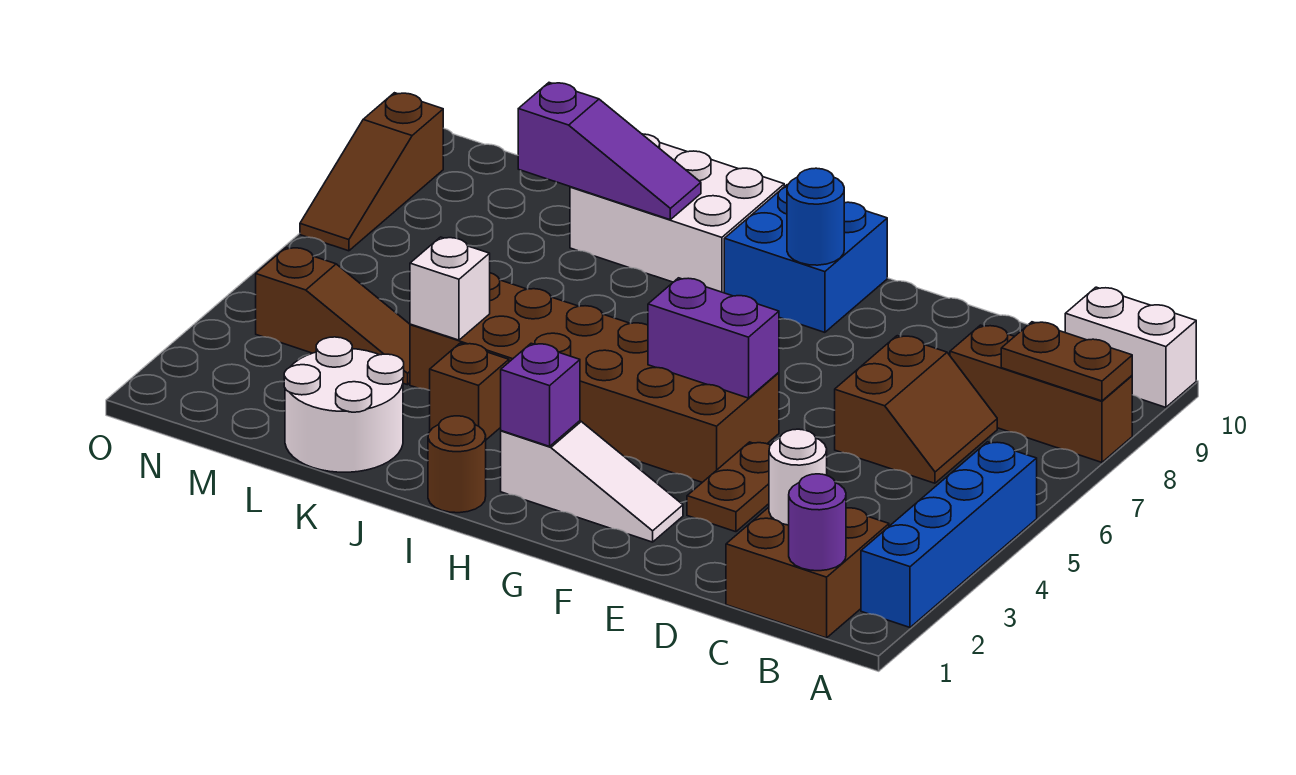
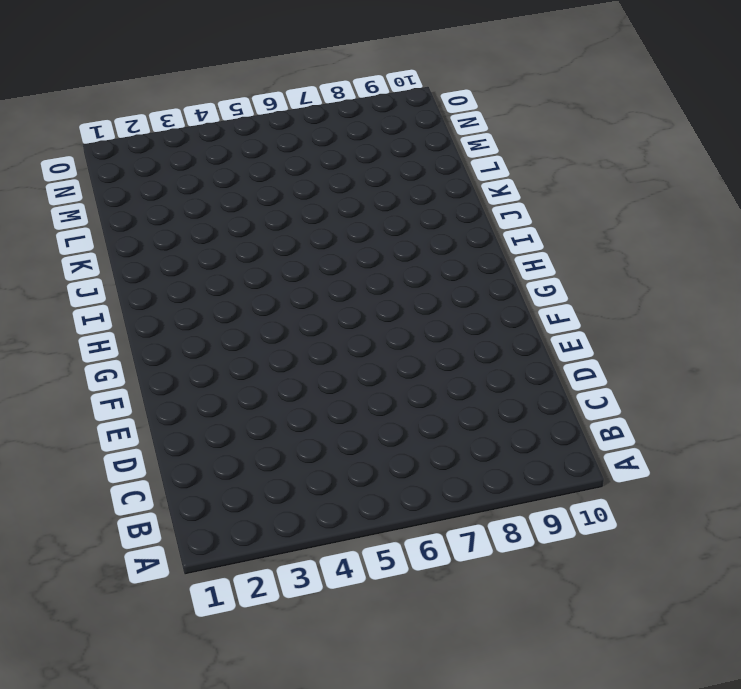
none -> blue brick A2:A5 level 1
none -> brown brick A8:C8 level 1
none -> white brick A10:B10 level 1

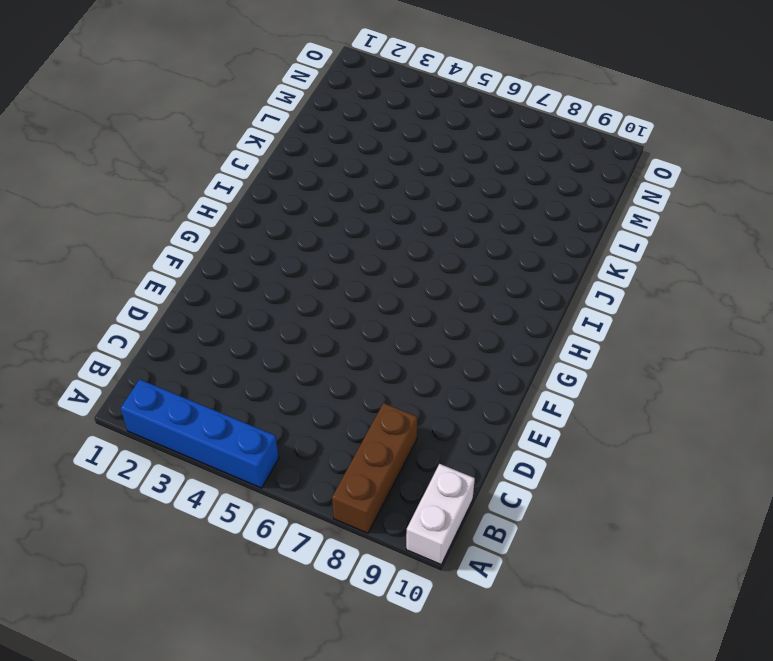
none -> brown brick B1:C2 level 1
none -> brown slope C6:D7 level 1 top D
none -> brown plate E3:E4 level 1

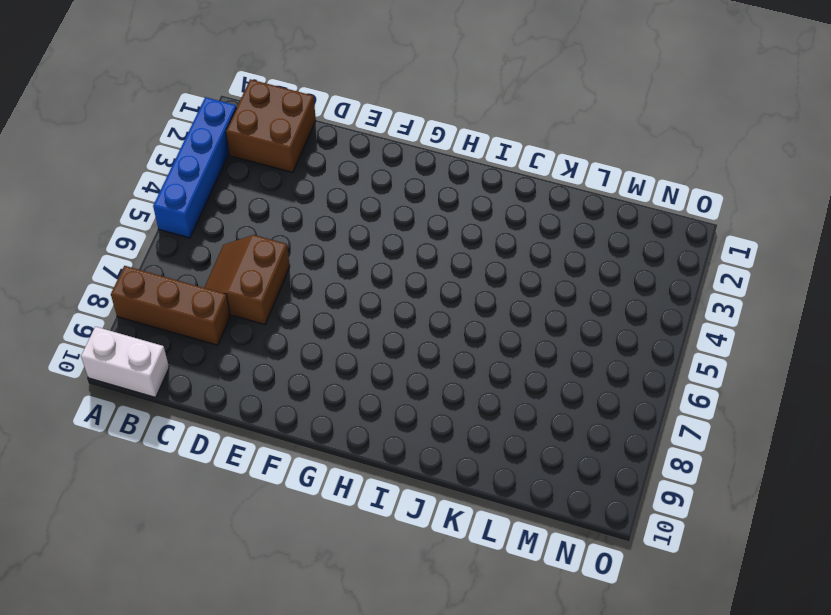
none -> brown plate E3:E4 level 1
none -> white slope F2:H2 level 1 top H
none -> brown brick F4:K5 level 1

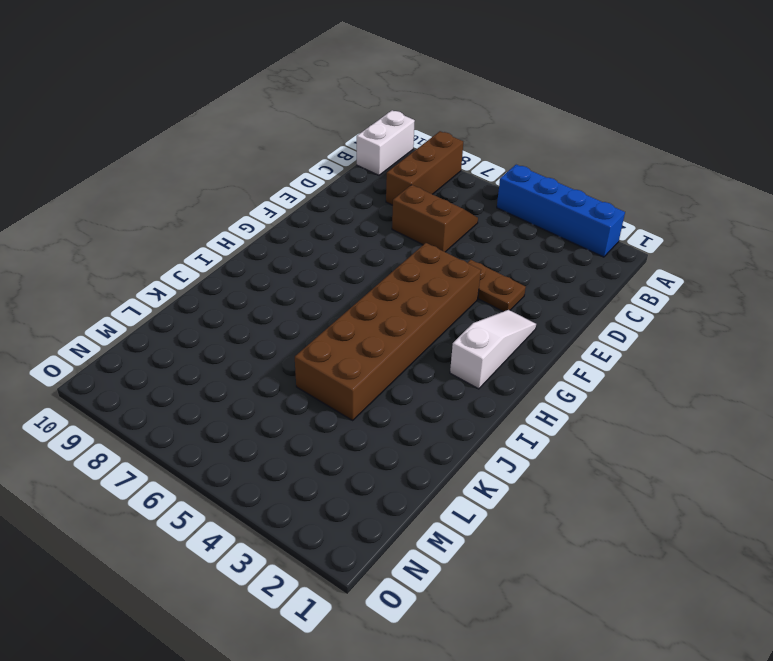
none -> brown brick B1:C2 level 1
none -> blue brick G9:H10 level 1
none -> brown round brick I1 level 1

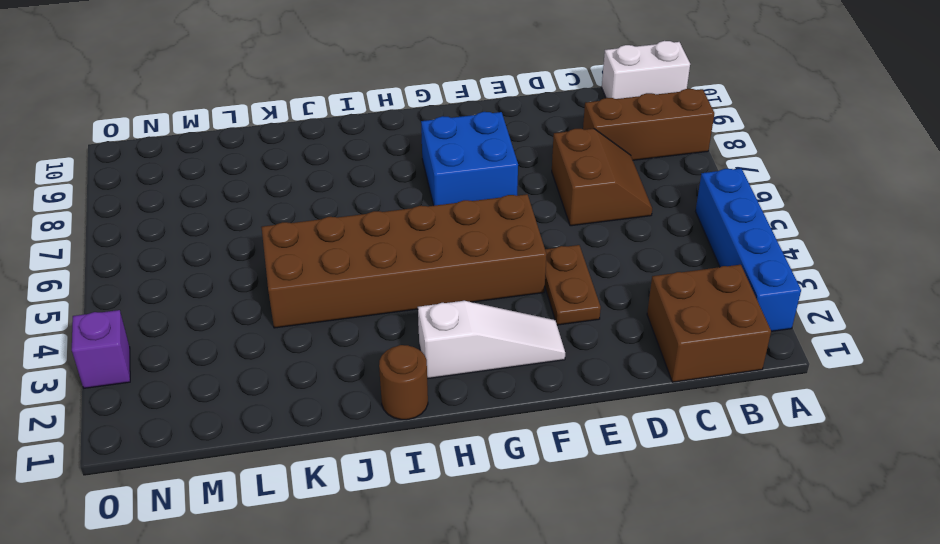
blue brick F7:G8 level 1 -> blue brick G9:H10 level 1
purple brick O3 level 1 -> purple brick H2 level 2
none -> white brick I9:K10 level 1
none -> brown brick J3 level 1
none -> white round brick K1:L2 level 1

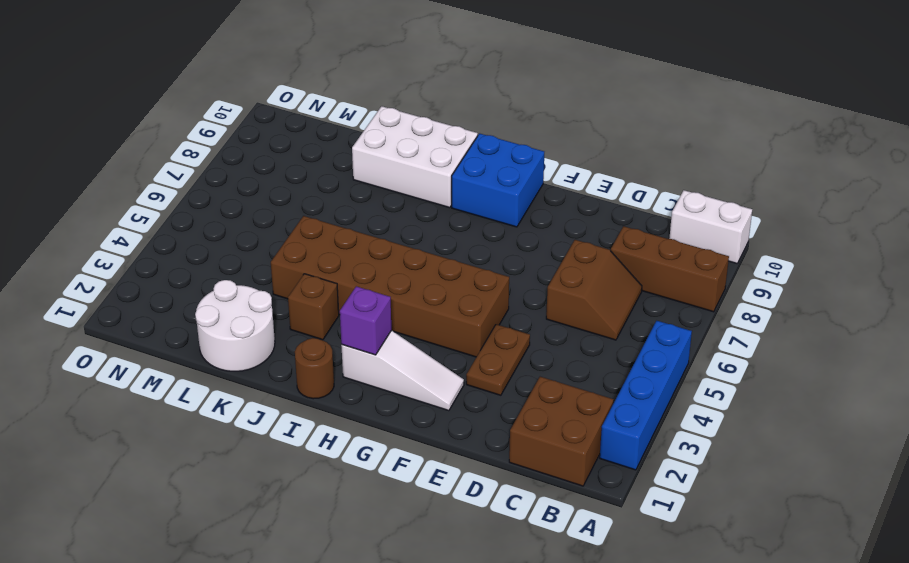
none -> brown slope L4:N4 level 1 top N
none -> brown slope O7:O9 level 1 top 9
none -> brown plate A8:B8 level 2

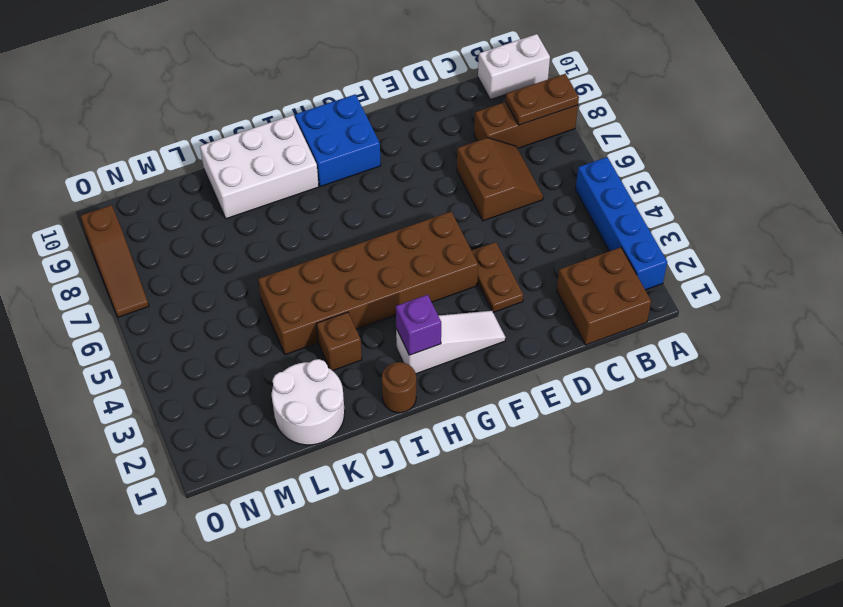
none -> brown slope L4:N4 level 1 top N
none -> purple round brick B1 level 2
none -> white round brick C2 level 2

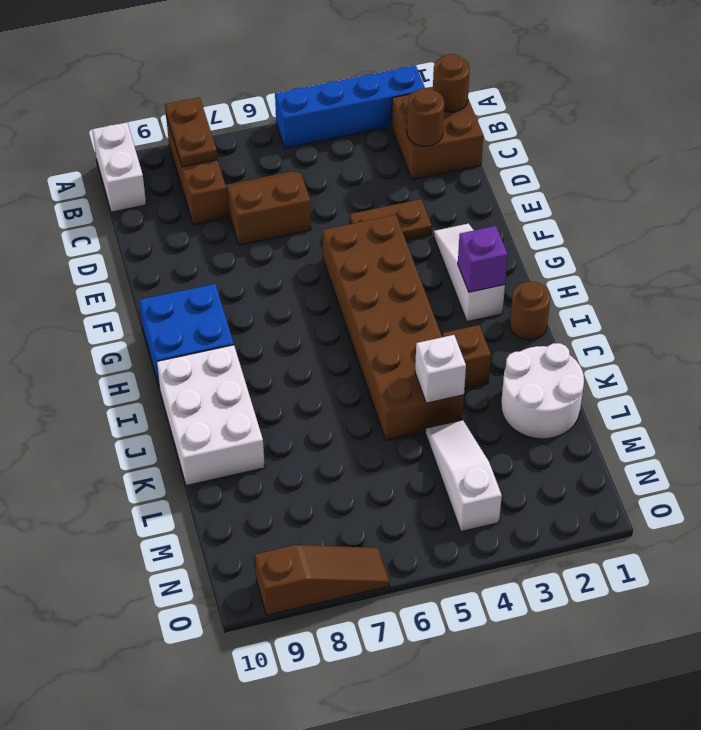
brown round brick B1 level 2 -> purple round brick B1 level 2
brown round brick C2 level 2 -> white round brick C2 level 2
white slope L4:N4 level 1 top N -> brown slope L4:N4 level 1 top N
none -> purple brick F5:G5 level 2
none -> blue round brick G9 level 2
none -> purple slope J9:L9 level 2 top L

